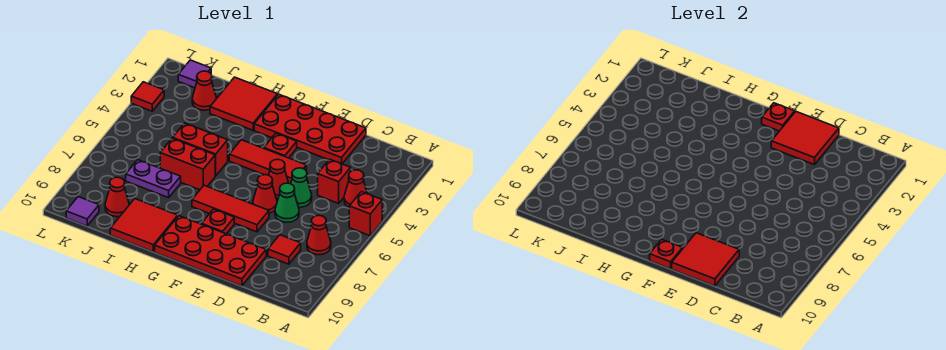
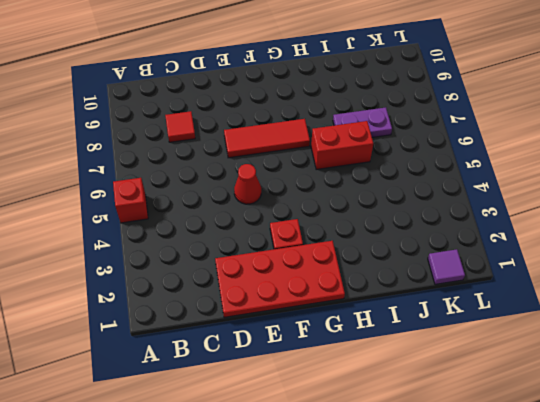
none -> red cone B4 level 1
none -> red cone B7 level 1
none -> red brick C4 level 1

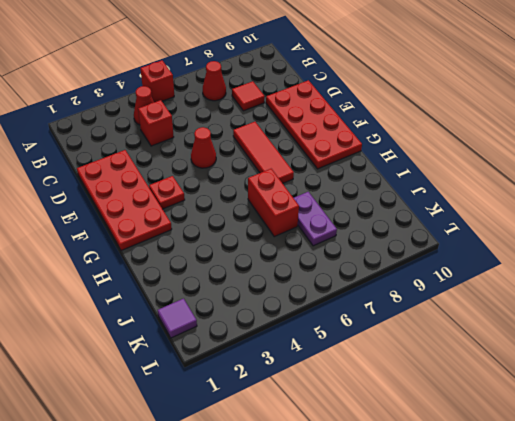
none -> green cone D5 level 1
none -> green cone D6 level 1
none -> red tile E4:G4 level 1

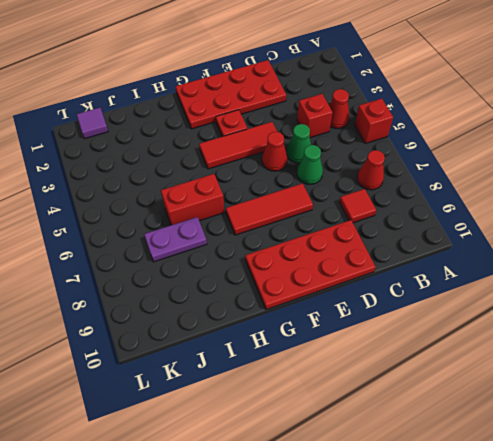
none -> red cone E6 level 1
none -> red plate F8 level 1
none -> red tile H1:I2 level 1

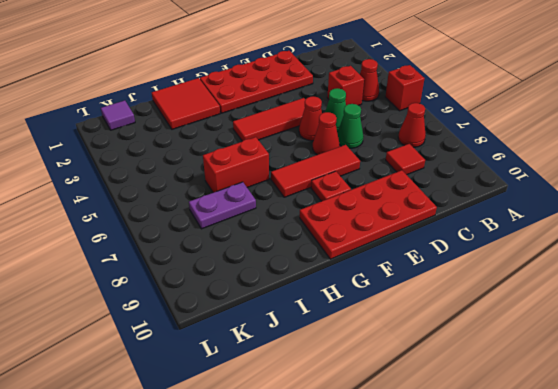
none -> red plate F3 level 1
none -> red brick H5:I5 level 1
none -> red tile H9:I10 level 1

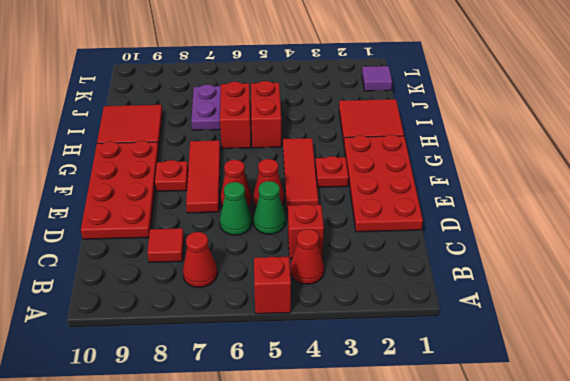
none -> red cone J2 level 1
none -> red cone J9 level 1
none -> purple tile K10 level 1

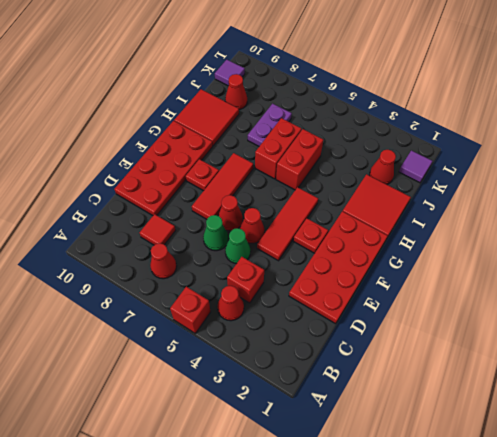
none -> red tile L3 level 1
none -> red tile D1:E2 level 2
none -> red tile D9:E10 level 2

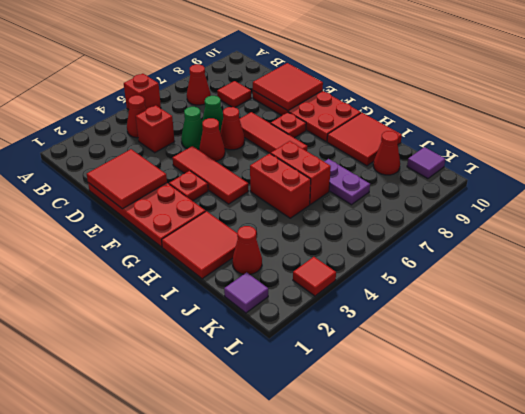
none -> red plate F1 level 2
none -> red plate F10 level 2

